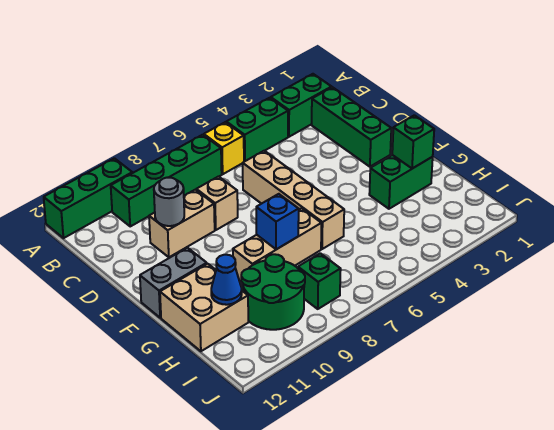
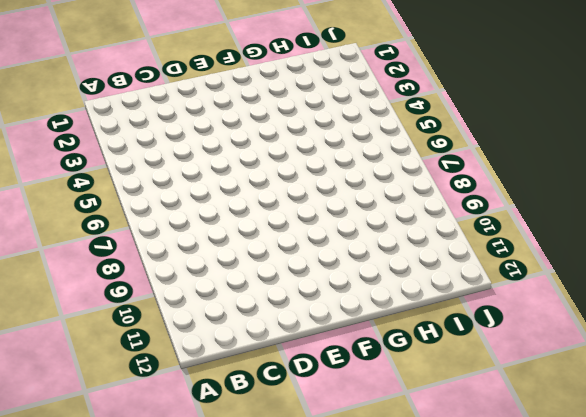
none -> green brick A10:A12 level 1
none -> green brick B2:B3 level 1
none -> green brick B4:B5 level 1

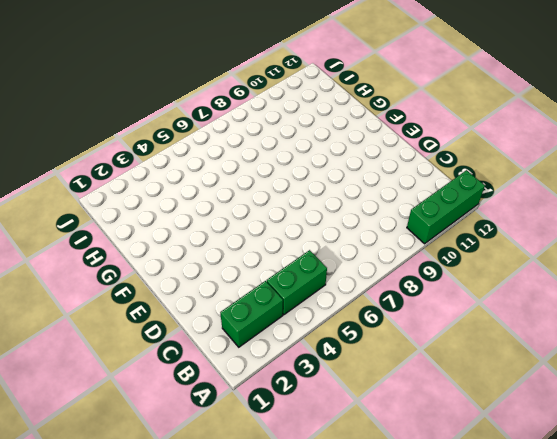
none -> yellow brick B6 level 1
none -> green brick B7:B10 level 1
none -> green brick C2:E2 level 1

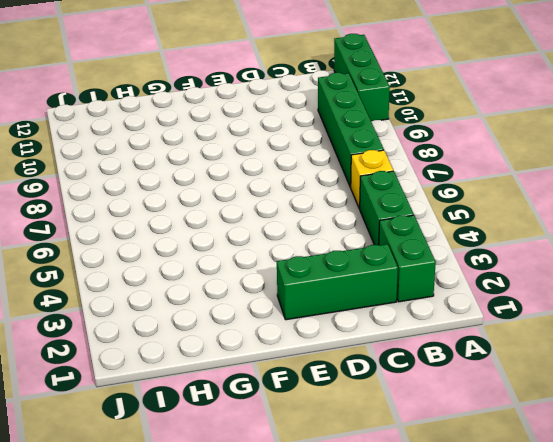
none -> tan brick D6:G6 level 1
none -> tan brick D8 level 1
none -> tan brick D9:D10 level 1

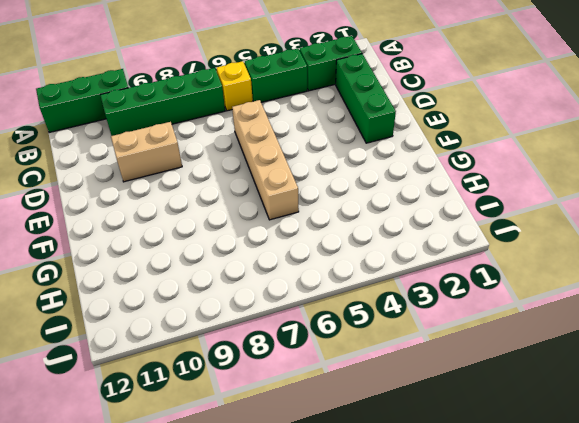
none -> tan brick D8 level 1
none -> grey brick F11:F12 level 1
none -> green brick G2:G3 level 1

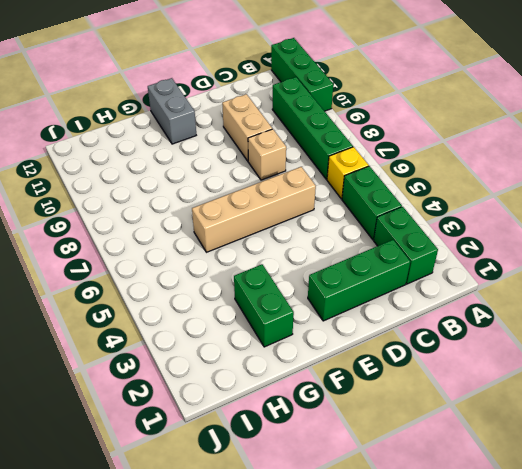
none -> tan brick G7:G9 level 1
none -> tan brick G11:H12 level 1
none -> green round brick H9:I10 level 1

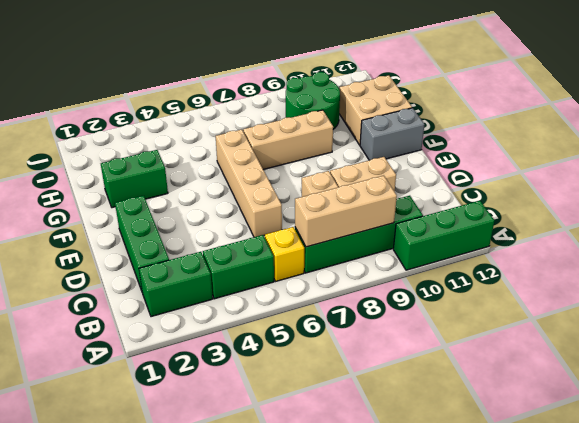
tan brick B7:B9 level 2 -> none
none -> green brick I8 level 1
none -> grey round brick D10 level 2
none -> green brick G2 level 2

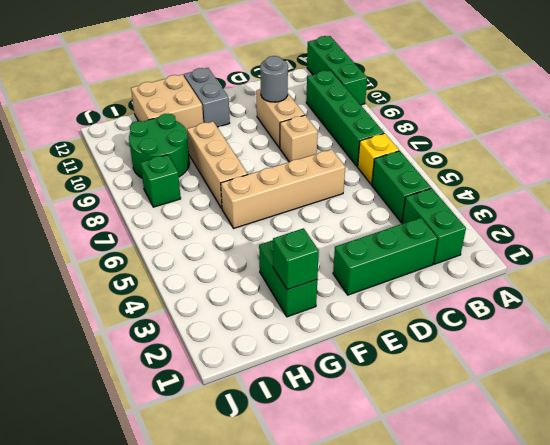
none -> blue brick G8 level 2
none -> blue cone H11 level 2

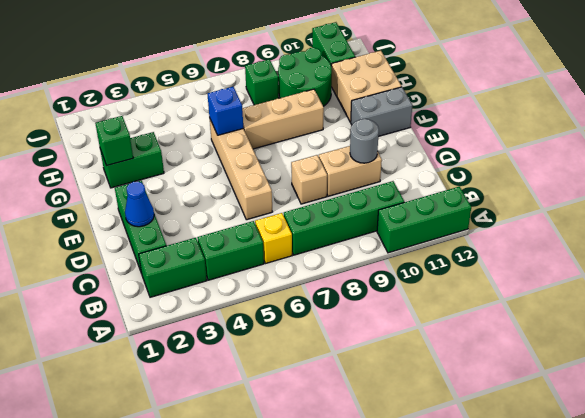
blue cone D2 level 2 -> blue cone H11 level 2
blue brick G6 level 2 -> blue brick G8 level 2
green brick I11:J11 level 1 -> none

